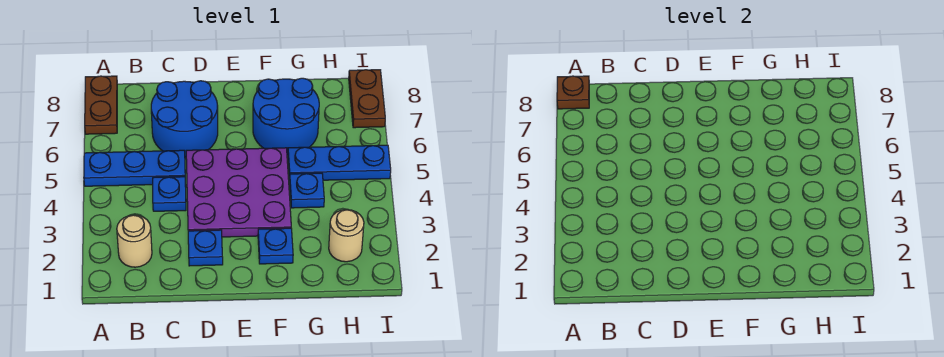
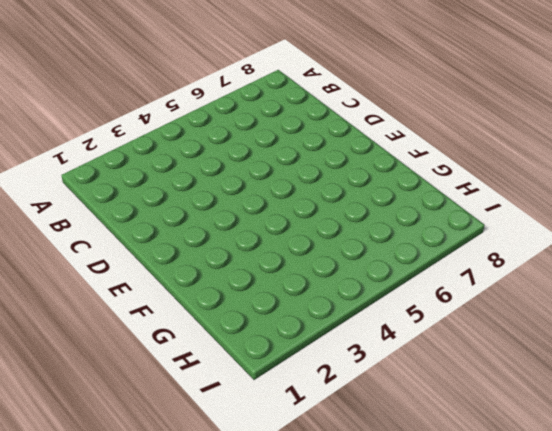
none -> blue plate A5:C5 level 1
none -> brown plate A7:A8 level 1
none -> tan round brick B2 level 1

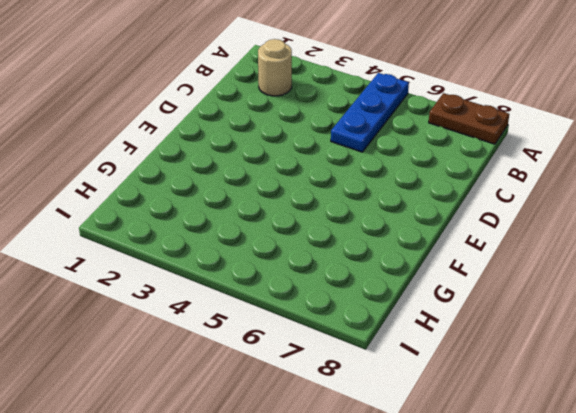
none -> blue plate C4 level 1
none -> blue round brick C6:D7 level 1
none -> blue plate D2 level 1

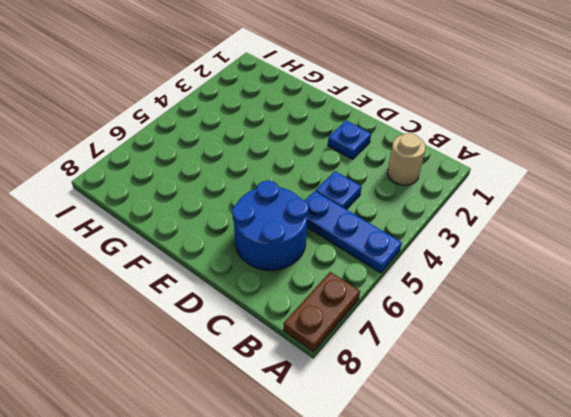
none -> purple plate D3:F5 level 1
none -> blue plate F2 level 1
none -> blue round brick F6:G7 level 1

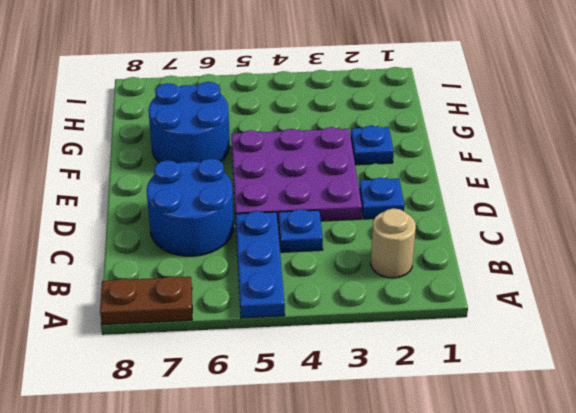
none -> blue plate G4 level 1
none -> blue plate G5:I5 level 1
none -> tan round brick H2 level 1

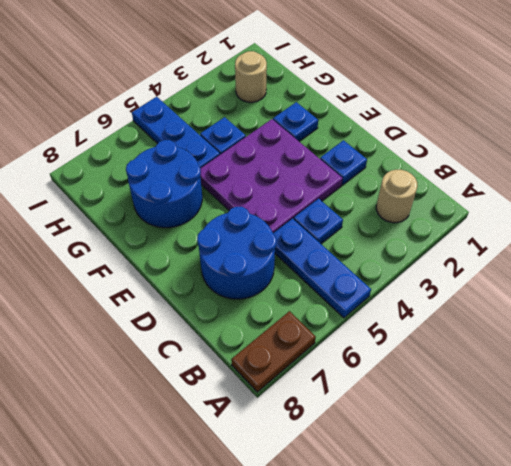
none -> brown plate I7:I8 level 1
none -> brown plate A8 level 2

